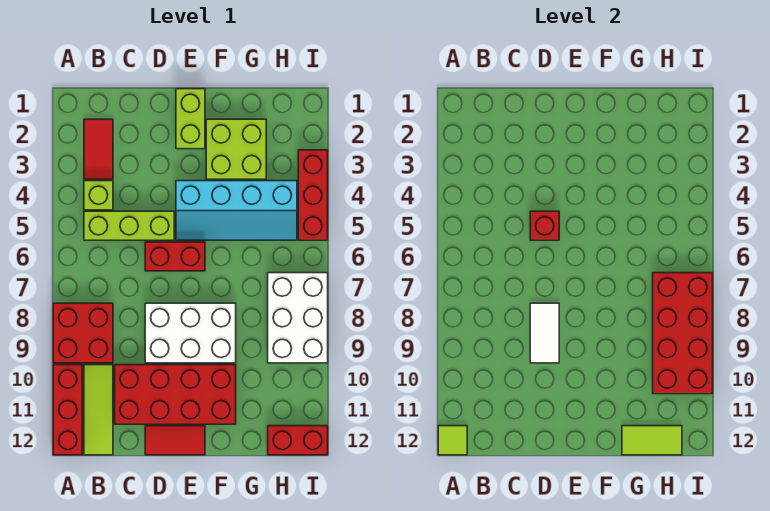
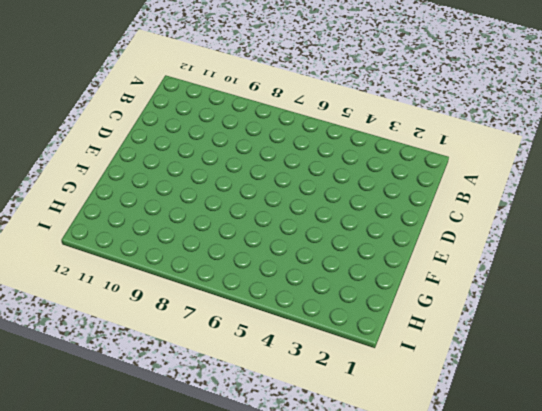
none -> red brick A8:B9 level 1
none -> red brick A10:A12 level 1
none -> red tile B2:B3 level 1

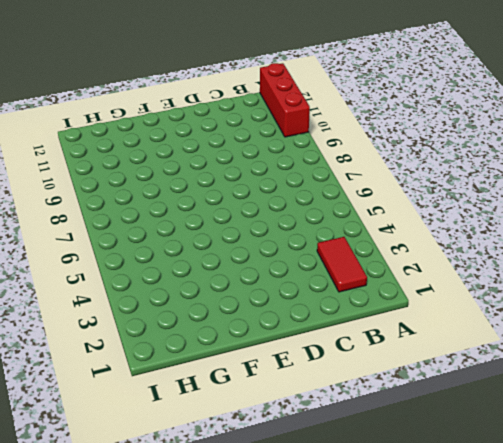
none -> red brick A8:B9 level 1
none -> lime brick B4 level 1
none -> lime brick B5:D5 level 1

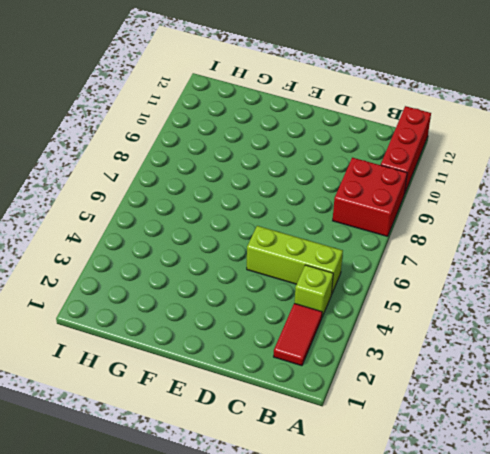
none -> lime tile B10:B12 level 1
none -> red brick C10:F11 level 1
none -> red brick D6:E6 level 1

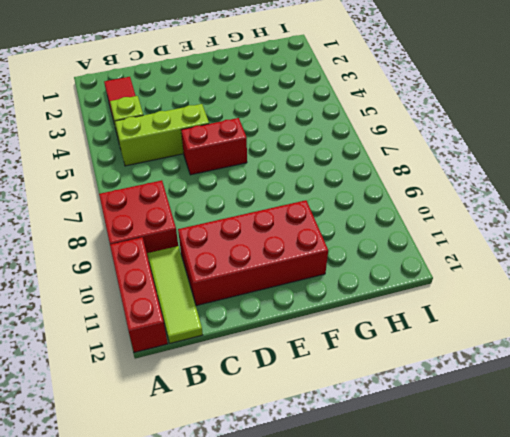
none -> white brick D8:F9 level 1
none -> red tile D12:E12 level 1
none -> lime brick E1:E2 level 1

